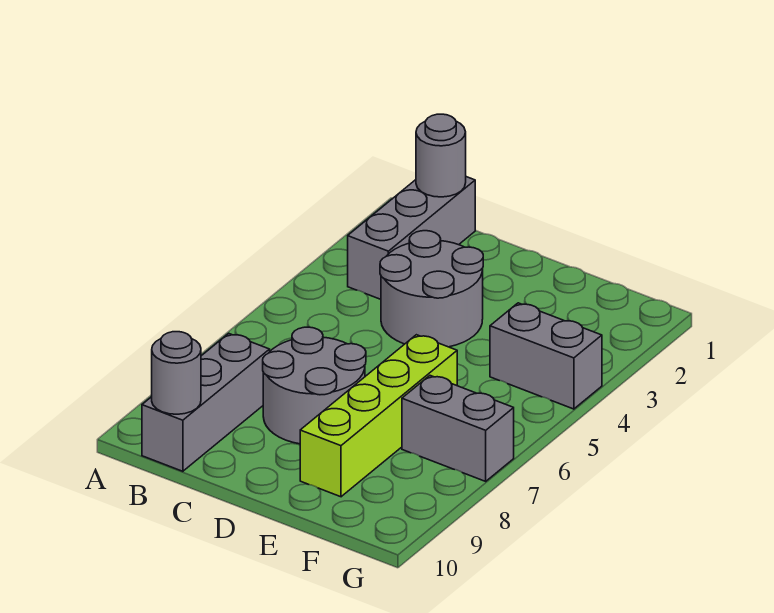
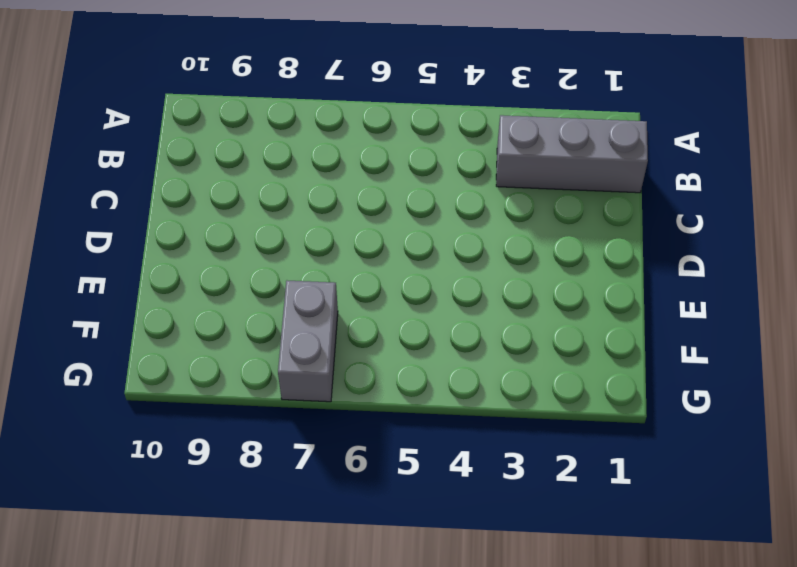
none -> grey brick B8:B10 level 1
none -> grey round brick C3:D4 level 1

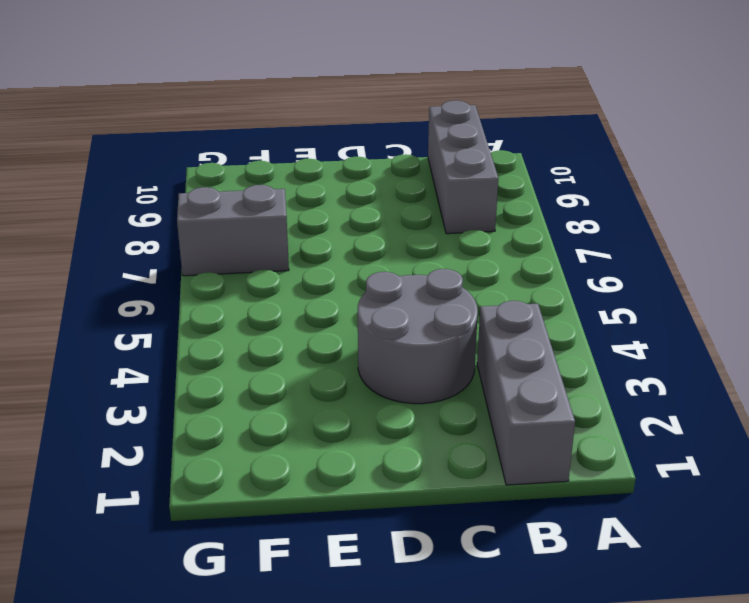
none -> grey round brick C7:D8 level 1
none -> lime brick E6:E9 level 1

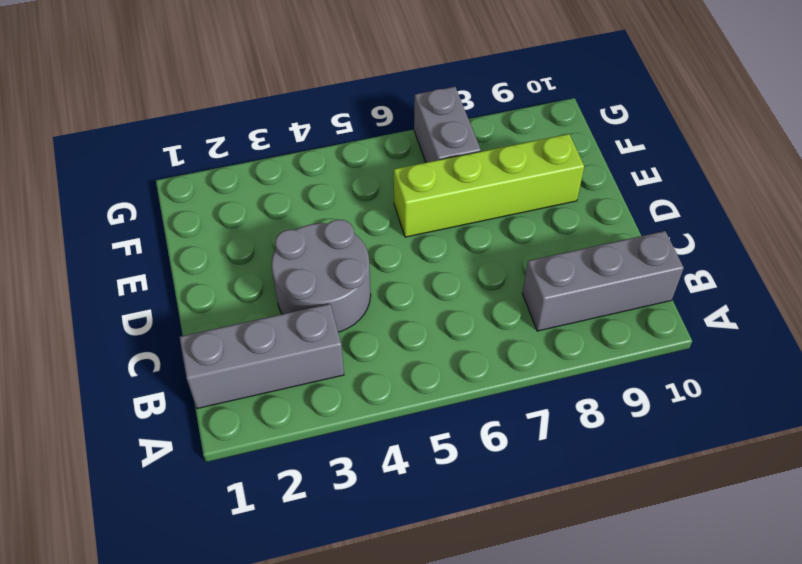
none -> grey round brick C7:D8 level 1
none -> grey brick F4:G4 level 1

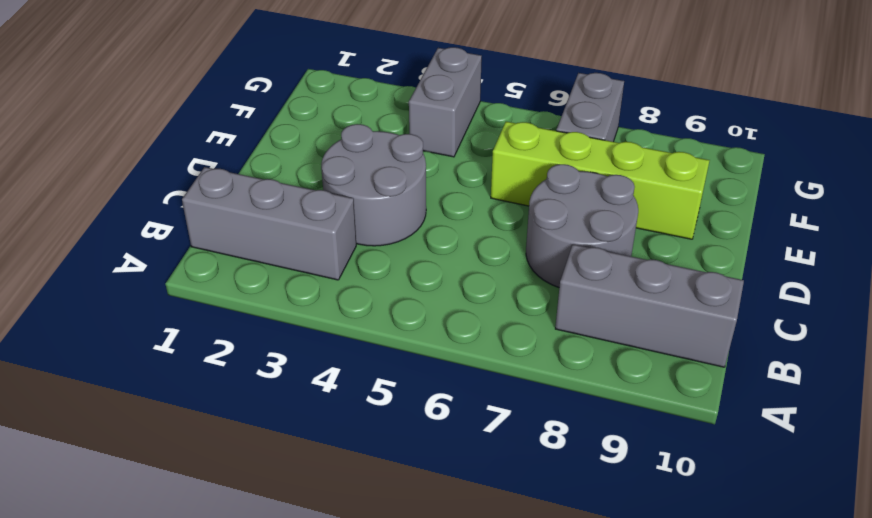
none -> grey round brick B1 level 2
none -> grey round brick B10 level 2

